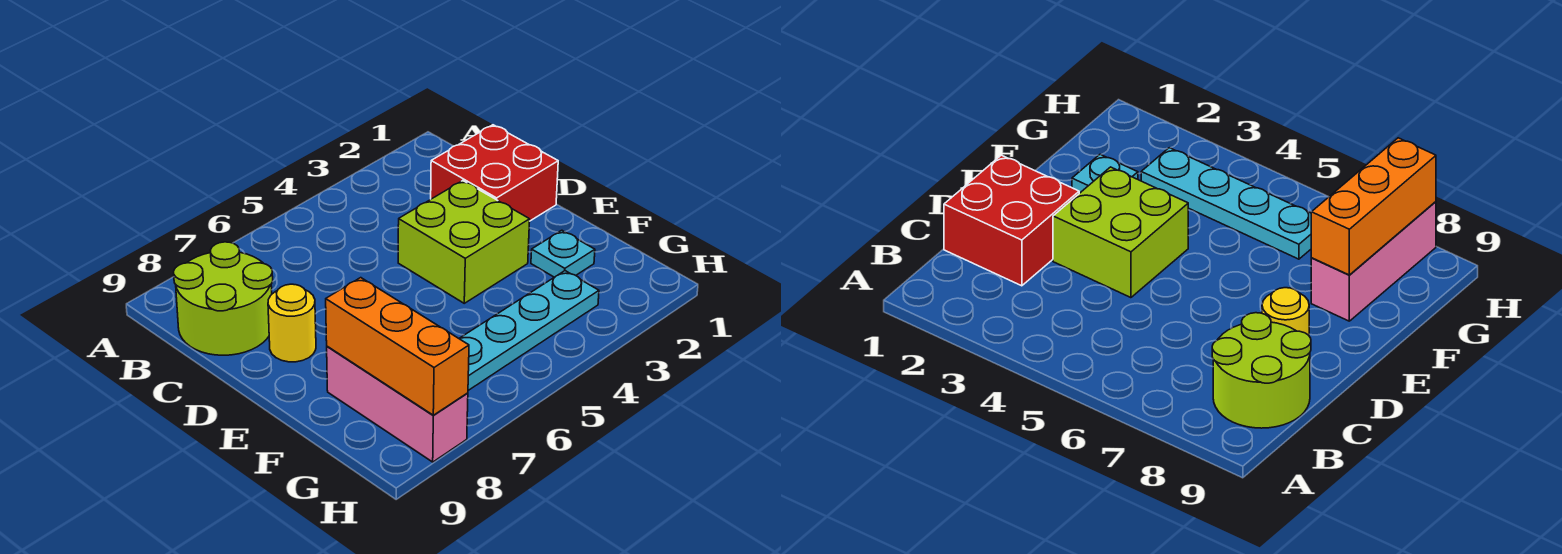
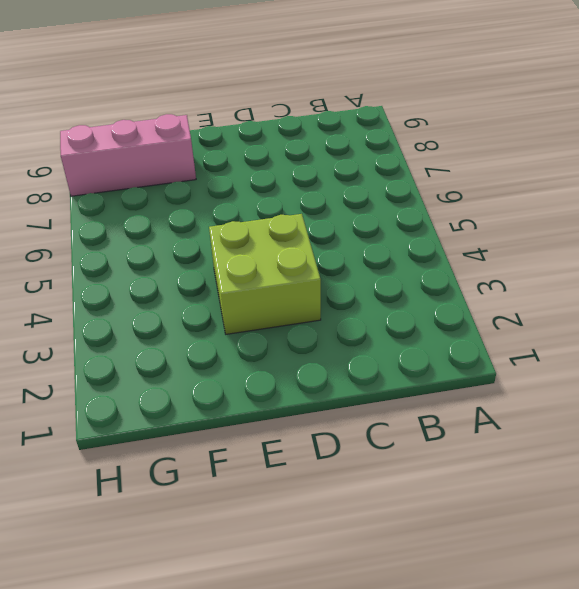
none -> lime round brick B8:C9 level 1
none -> red brick C1:D2 level 1

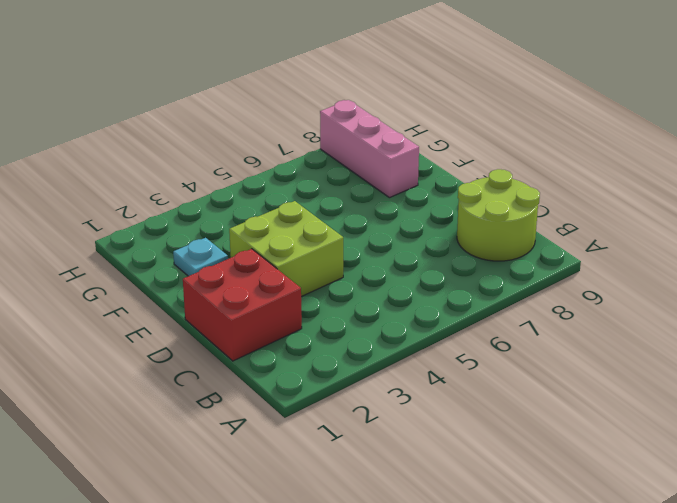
none -> yellow round brick D8 level 1
none -> cyan plate G3:G6 level 1

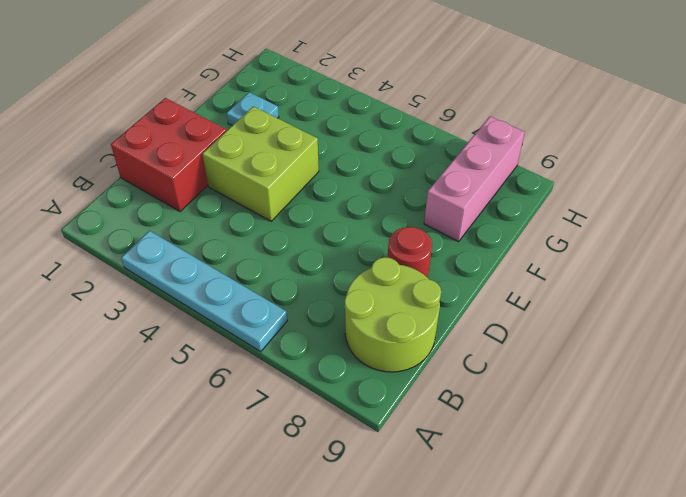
cyan plate A3:A6 level 1 -> cyan plate G3:G6 level 1
red round brick D8 level 1 -> yellow round brick D8 level 1
none -> orange brick F8:H8 level 2

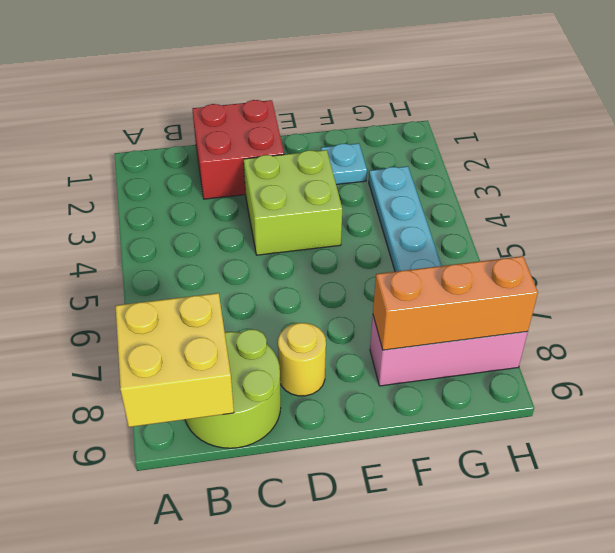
yellow brick A8:B9 level 2 -> none

